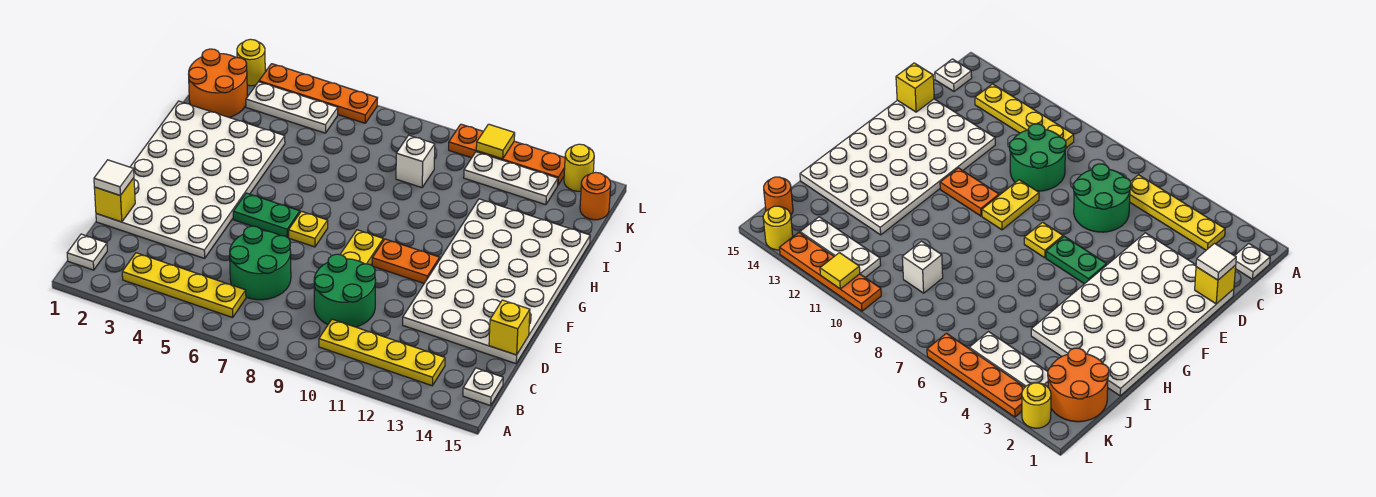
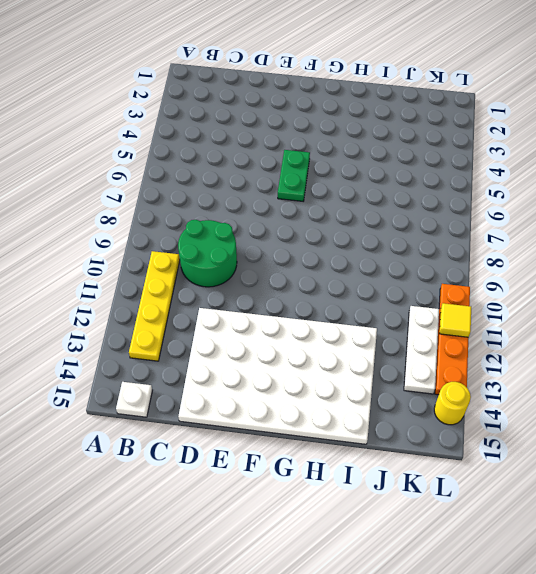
none -> white plate B1 level 1
none -> yellow plate B3:B6 level 1
none -> green round brick C6:D7 level 1

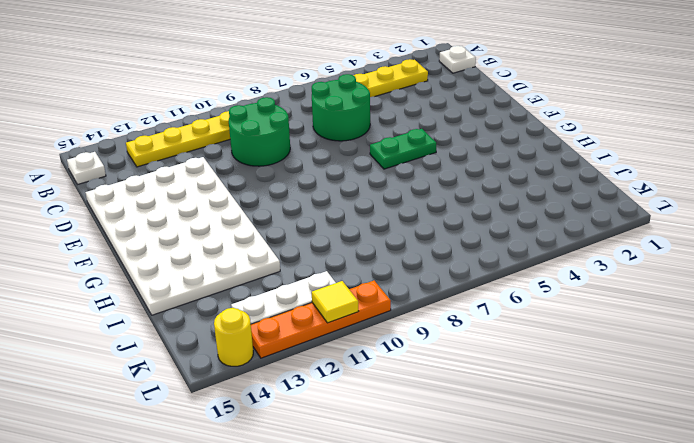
none -> white plate D1:I4 level 1
none -> yellow plate E9:F9 level 1
none -> yellow plate F7 level 1

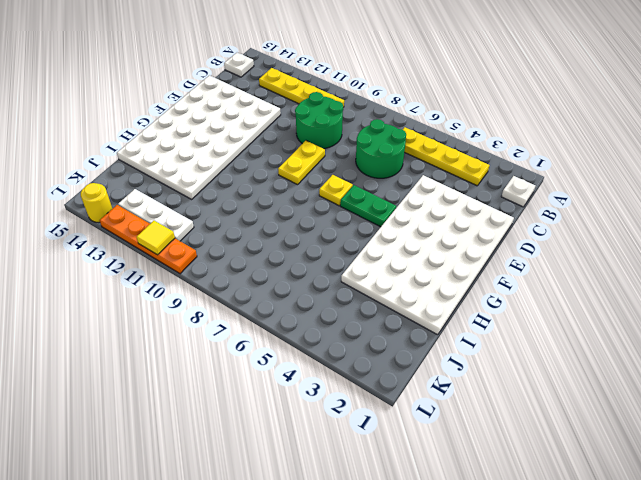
none -> orange plate F10:F11 level 1
none -> orange round brick J1:K2 level 1
none -> white brick J9 level 1

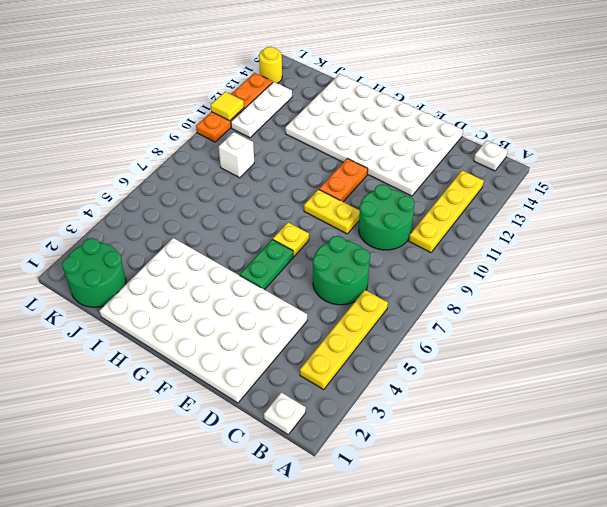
green round brick J1:K2 level 1 -> orange round brick J1:K2 level 1
none -> white plate K3:K5 level 1
none -> orange round brick K15 level 1
none -> yellow round brick L2 level 1

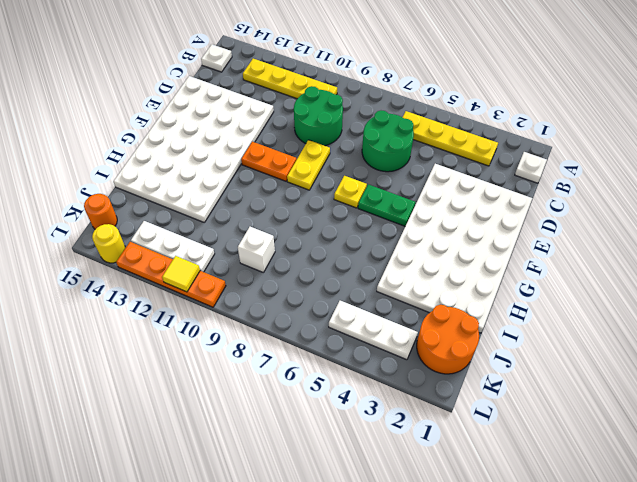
none -> yellow round brick L2 level 1
none -> orange plate L3:L6 level 1
none -> yellow brick D1 level 2

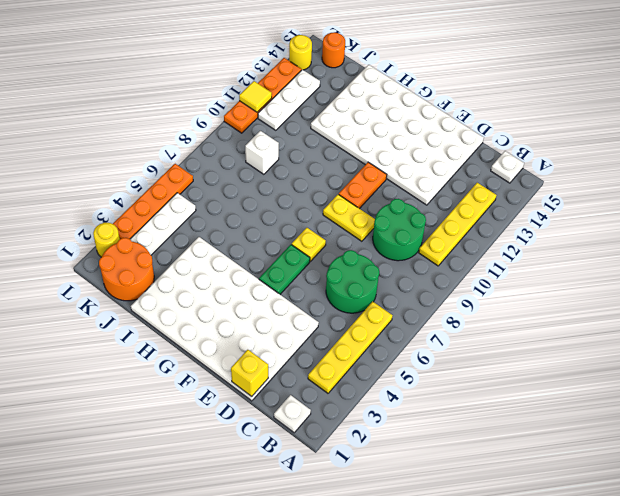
none -> yellow brick D15 level 2
none -> white tile D1 level 3

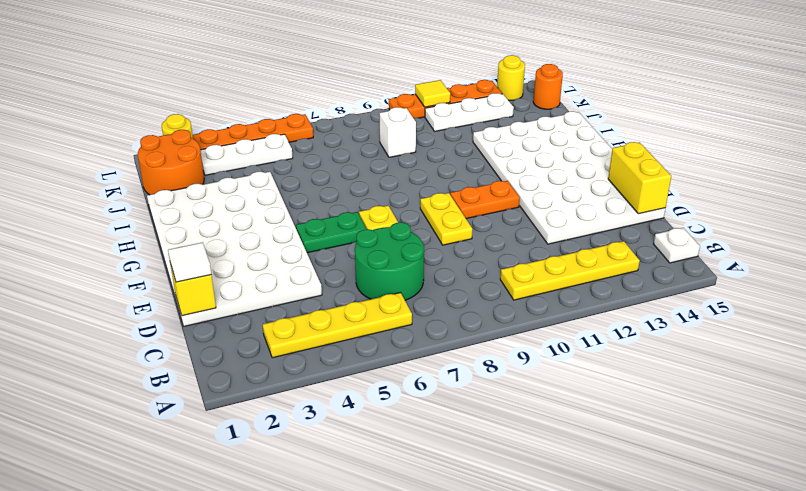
yellow brick D15:E15 level 2 -> yellow brick D15 level 2
none -> white plate B1 level 1
none -> green round brick C9:D10 level 1

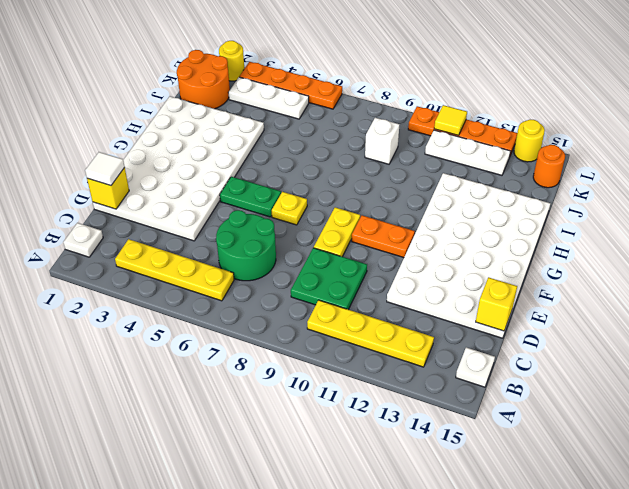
green plate C9:D10 level 1 -> green round brick C9:D10 level 1

